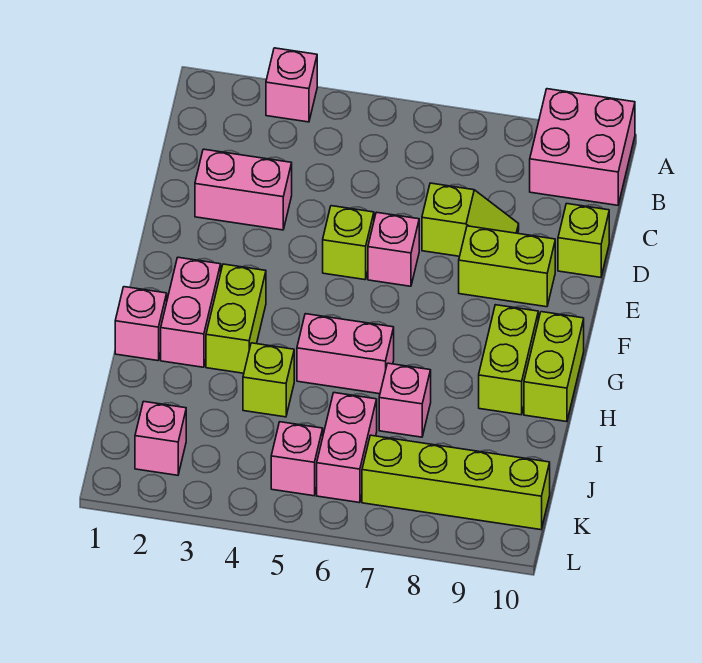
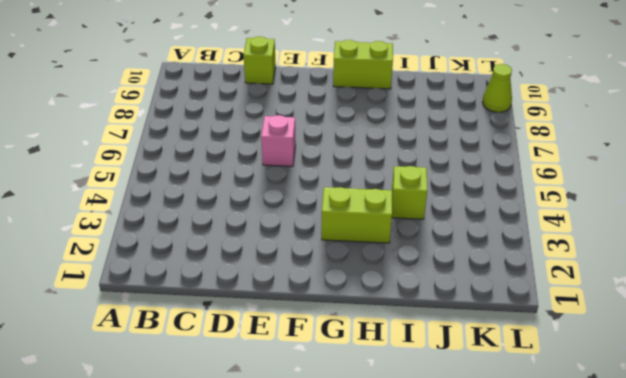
lime cone L9 level 1 -> none
none -> pink brick A3 level 1
none -> pink brick A9:B10 level 1
none -> pink brick D2:D3 level 1

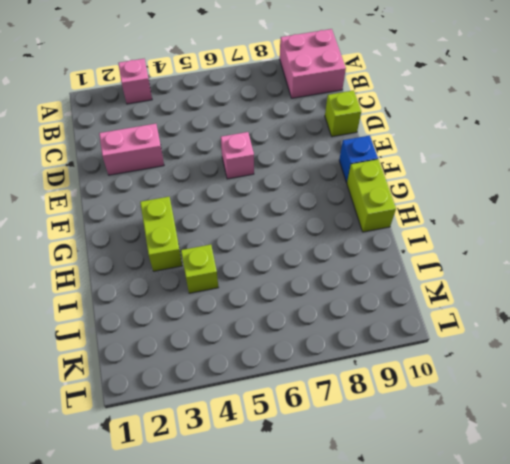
blue brick F10 level 1 -> none
none -> lime slope D7:D8 level 1 top 7
none -> lime brick E5 level 1
none -> lime brick E8:E9 level 1

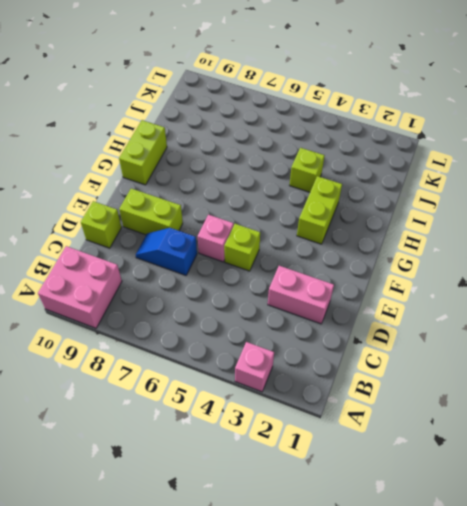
blue slope D7:D8 level 1 top 7 -> lime slope D7:D8 level 1 top 7
none -> pink brick G2:H2 level 1
none -> lime brick G9:H9 level 1
none -> pink brick H1 level 1

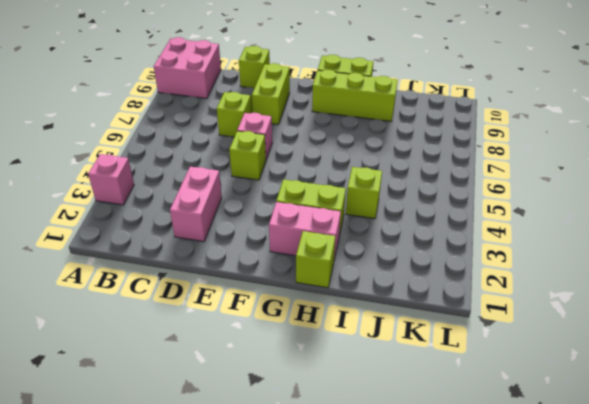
lime brick G9:I9 level 1 -> lime brick G9:H9 level 1
lime brick H1 level 1 -> pink brick H1 level 1
none -> pink brick H5:H6 level 1
none -> pink brick I7 level 1
none -> pink brick J6:K6 level 1

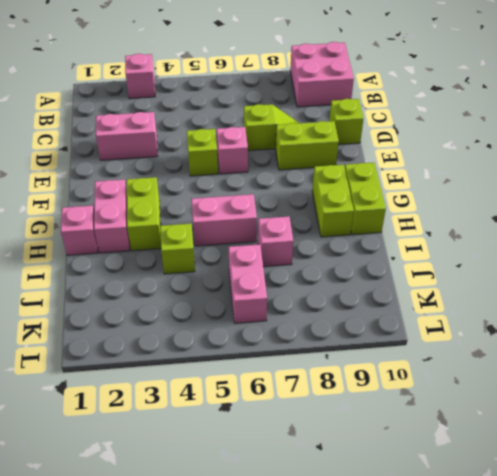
none -> pink brick K2 level 1
none -> pink brick K5 level 1
none -> lime brick K7:K10 level 1

